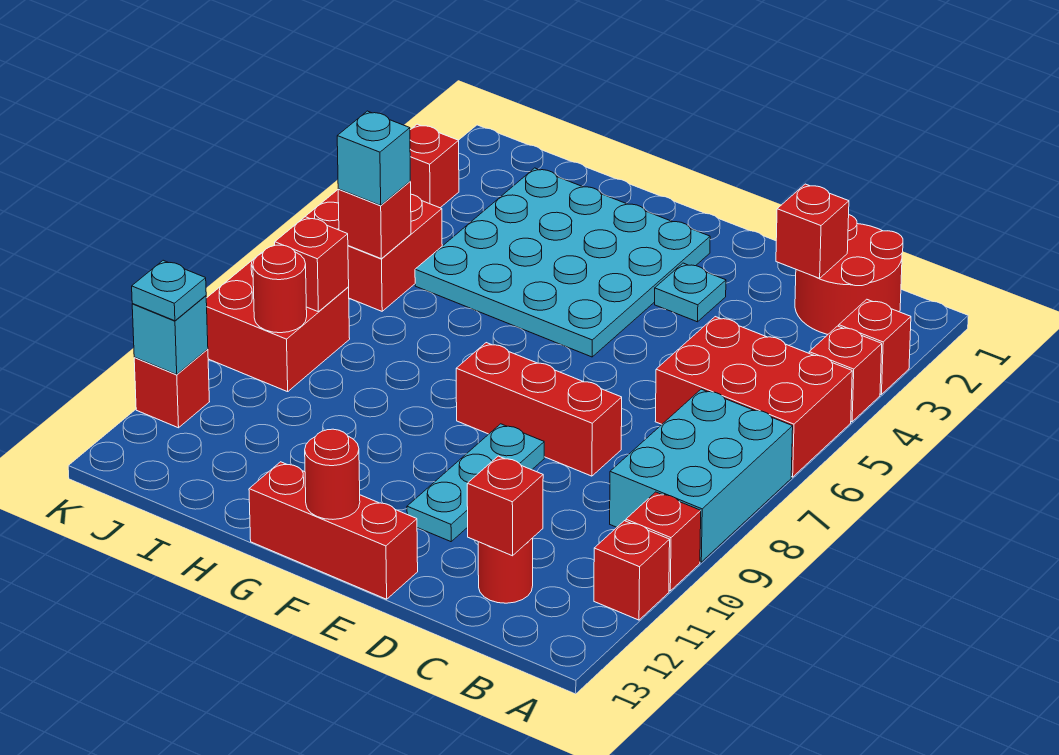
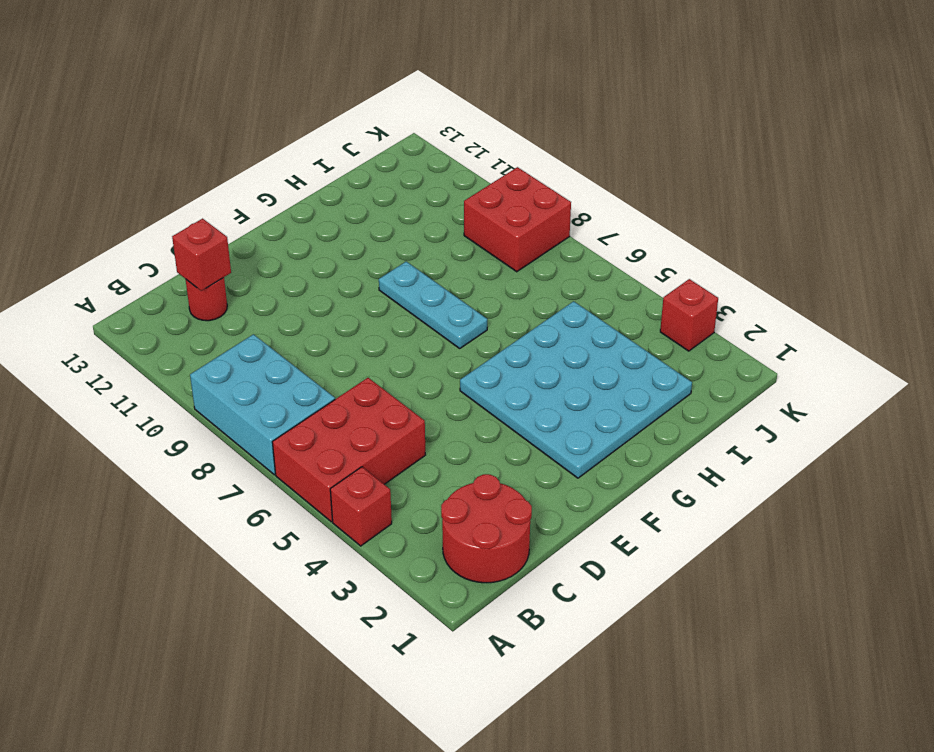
cyan plate G7:G9 level 1 -> cyan plate E9:E11 level 1
none -> red brick A3 level 1
none -> red brick A10 level 1
none -> red brick A11 level 1

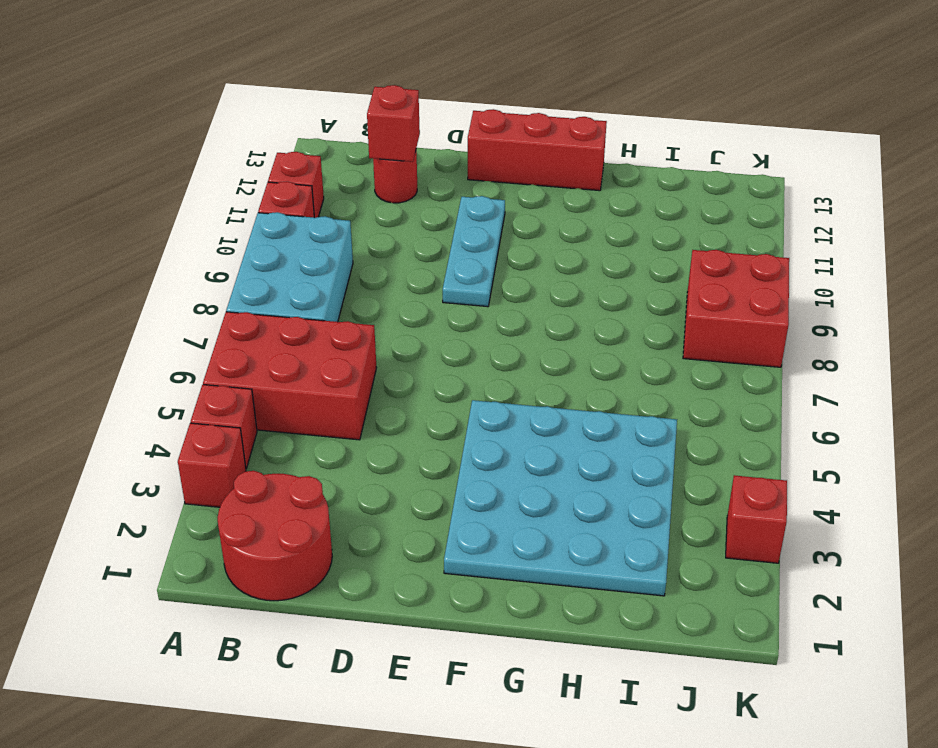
none -> red brick D8:F8 level 1
none -> cyan plate E3 level 1
none -> red brick J5:K6 level 1

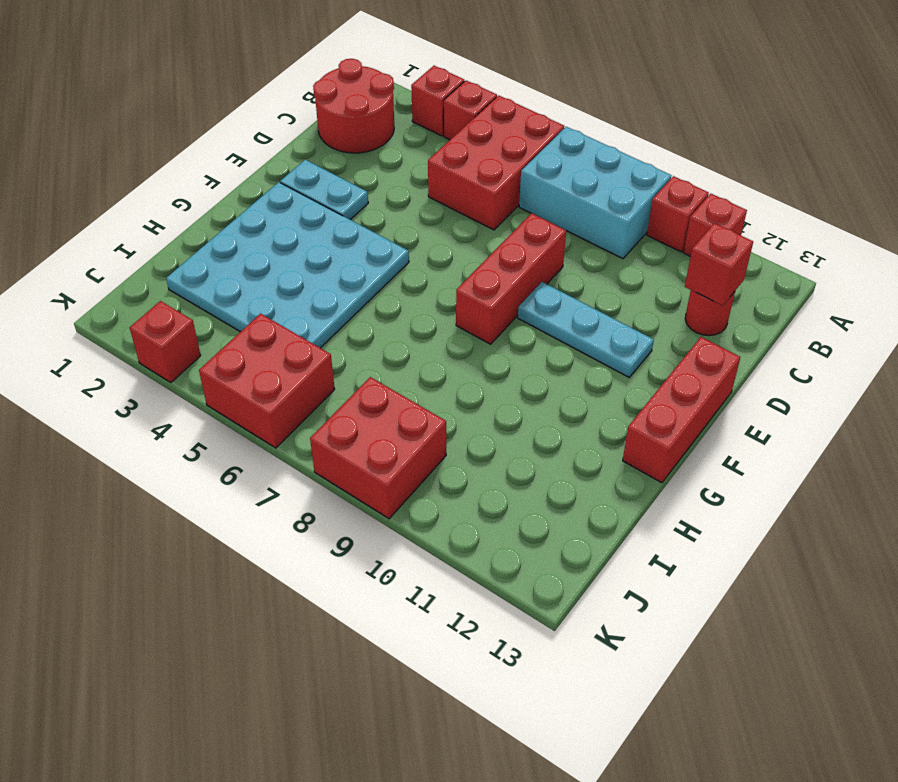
cyan plate E2:E3 level 1 -> cyan plate E3 level 1
none -> red brick K11 level 1
none -> red brick C2 level 2
none -> red round brick F13 level 2

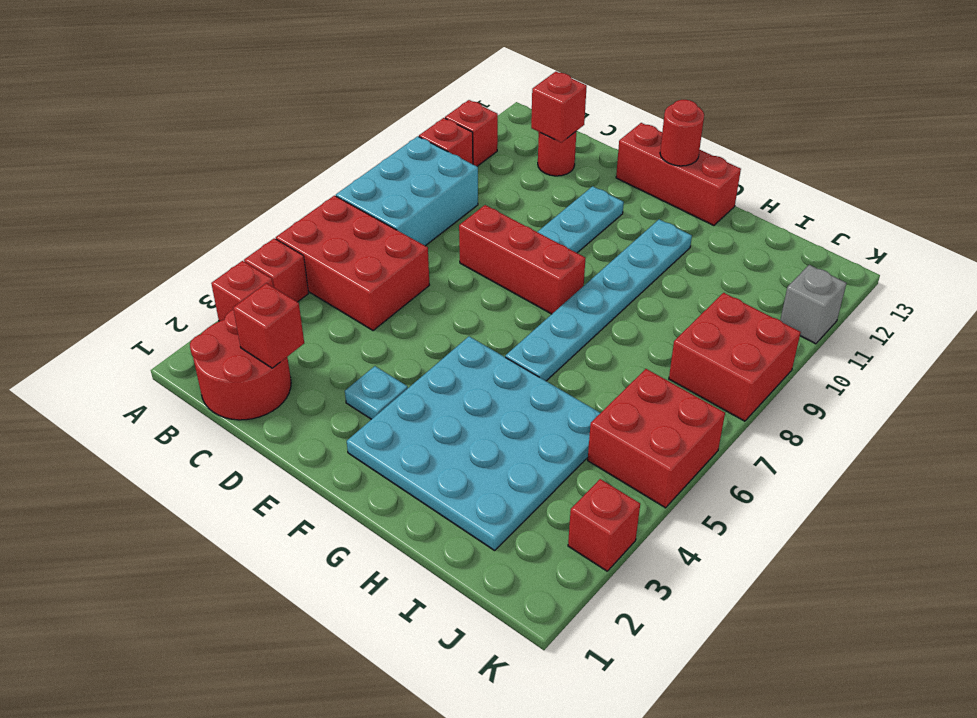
cyan plate G6:G11 level 1 -> none
grey brick K11 level 1 -> red brick K11 level 1
none -> red brick J6 level 2
none -> red brick J8 level 2
none -> red round brick J9 level 2

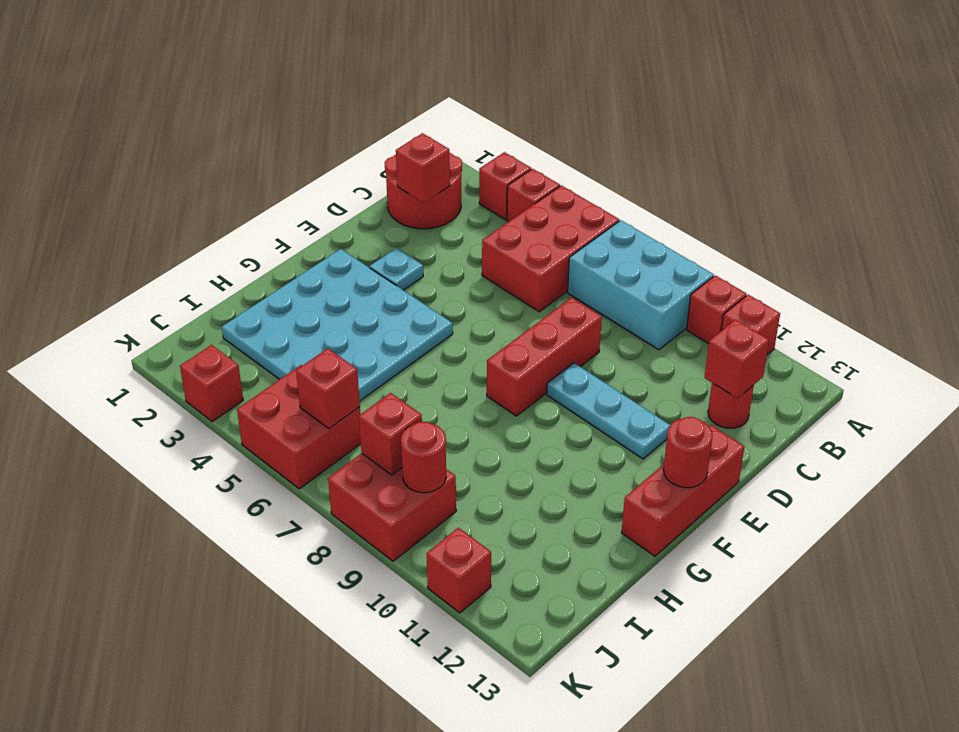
none -> cyan brick K11 level 2
none -> cyan brick J6 level 3
none -> cyan plate K11 level 3

